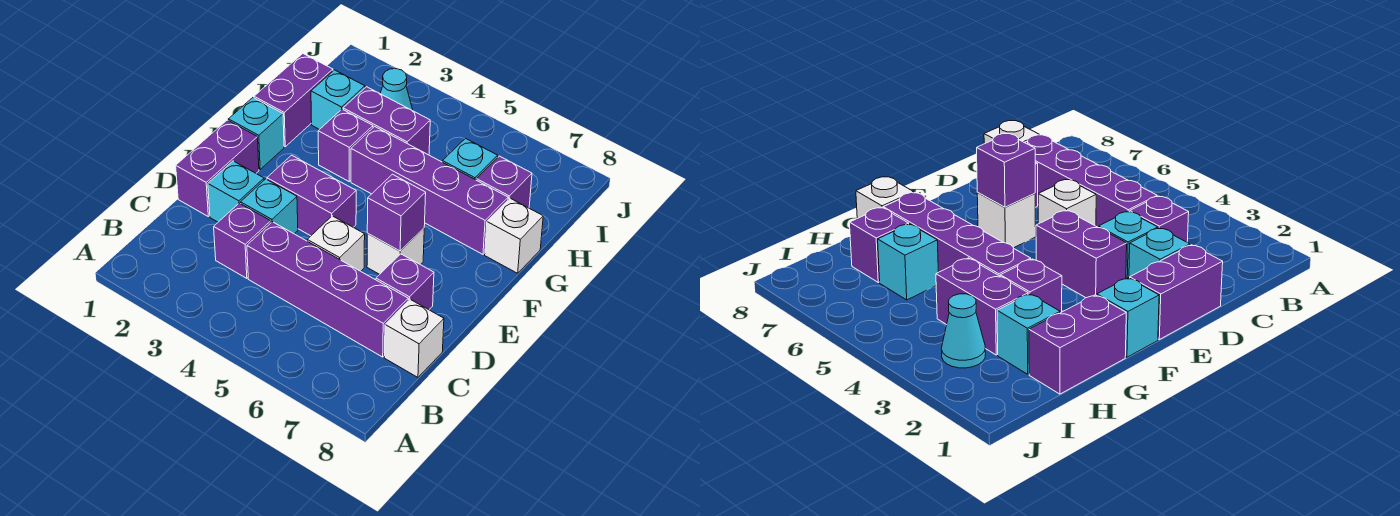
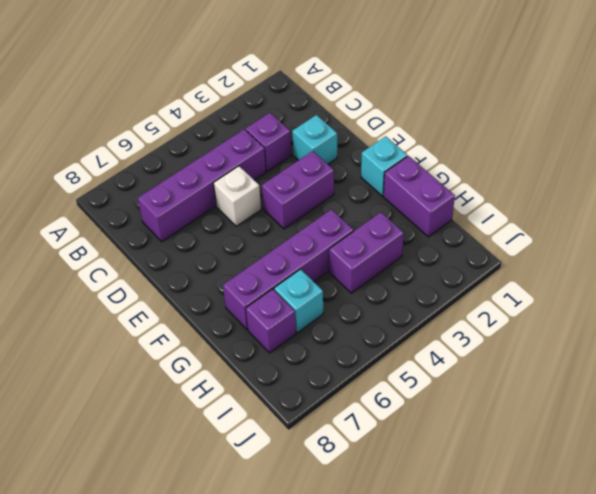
none -> white brick C8 level 1
none -> purple brick D1:E1 level 1
none -> cyan brick D3 level 1

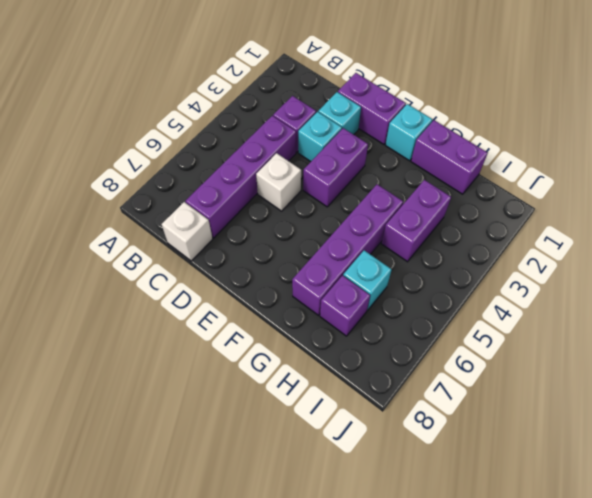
none -> purple brick D7 level 1
none -> white brick E6 level 1
none -> purple brick G3 level 1

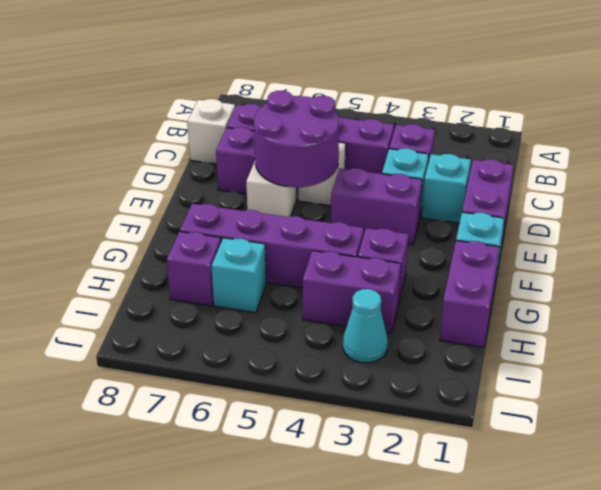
purple round brick D5:E6 level 2 -> purple brick E6 level 2
none -> white brick G8 level 1
none -> cyan brick H2 level 1

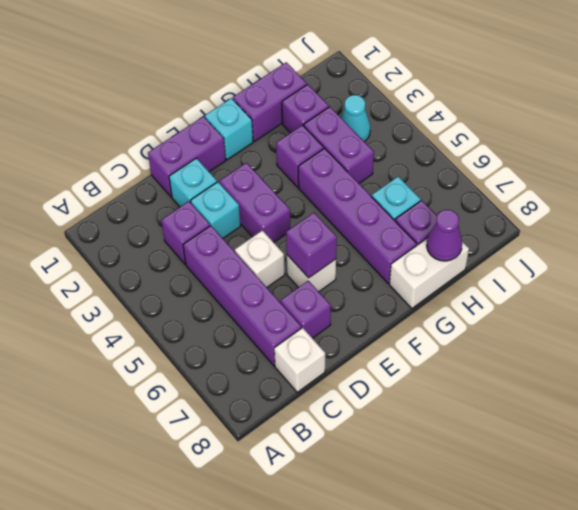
white brick G8:H8 level 1 -> white brick G8 level 1
purple brick H2 level 1 -> cyan brick H2 level 1
purple cone H8 level 2 -> none

